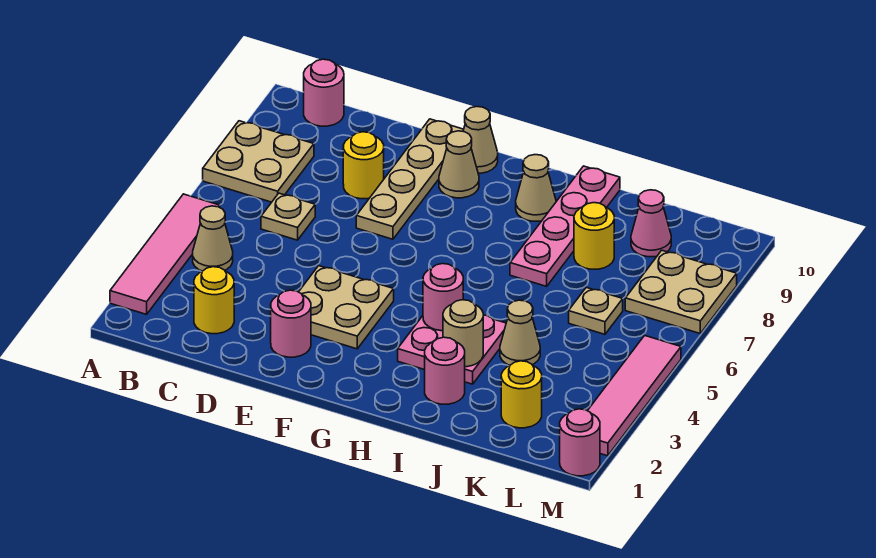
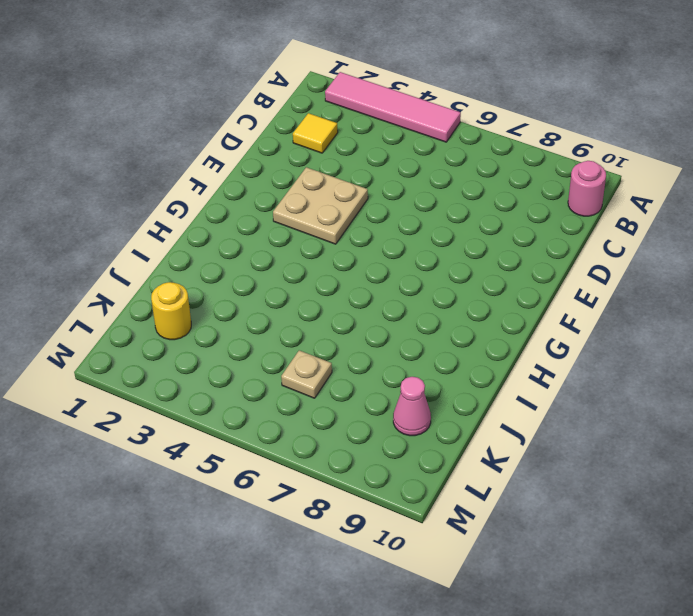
yellow tile C2 level 1 -> yellow round brick C2 level 1
none -> tan plate A7:B8 level 1
none -> tan cone B4 level 1
none -> tan plate C6 level 1

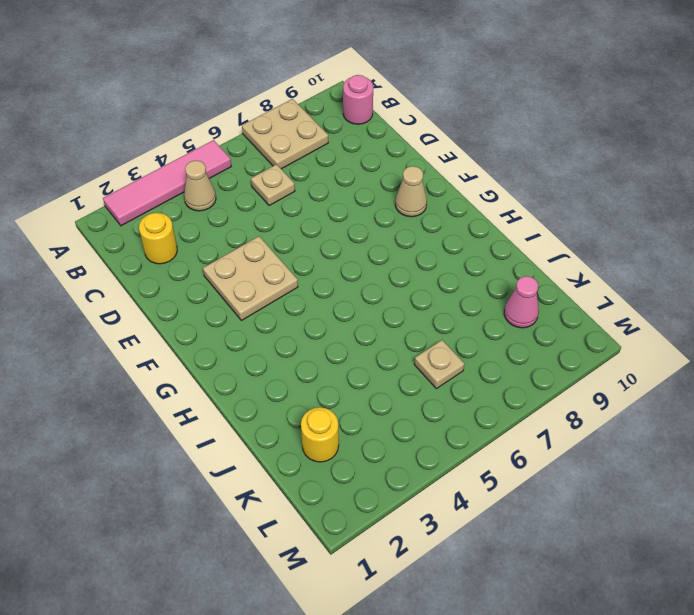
none -> yellow round brick D8 level 1
none -> pink round brick E2 level 1
none -> tan plate E7:E10 level 1

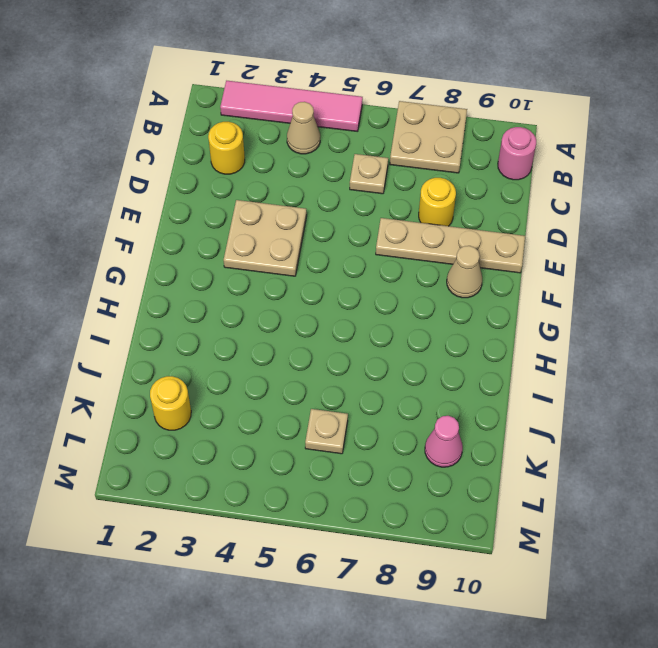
none -> pink round brick E2 level 1
none -> tan cone F10 level 1
none -> pink plate H3:I4 level 1

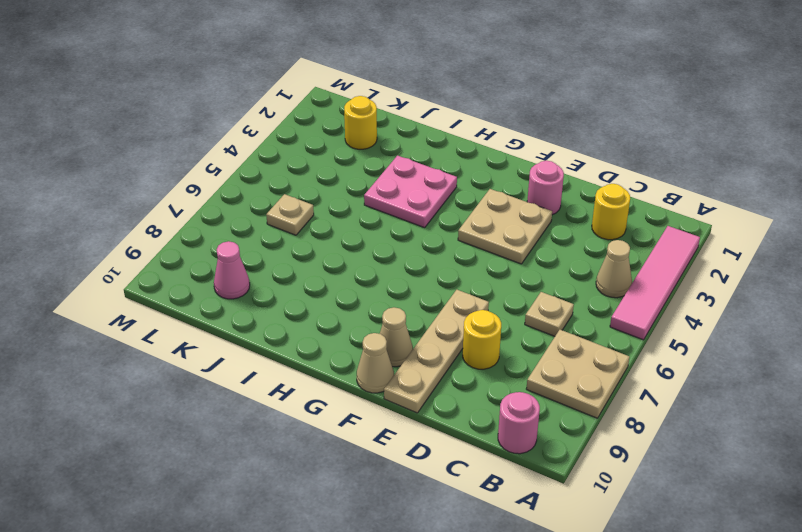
none -> tan cone H9 level 1
none -> pink round brick I2 level 1
none -> pink plate I7:I10 level 1

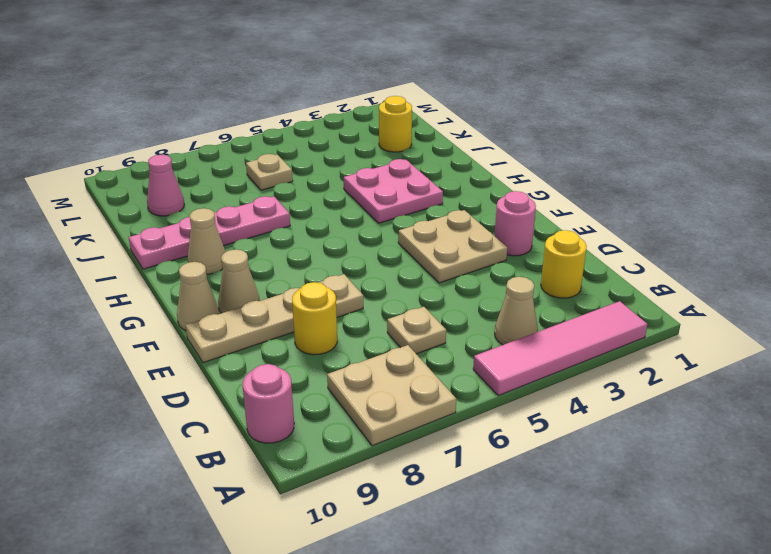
none -> pink round brick I2 level 1
none -> tan cone J4 level 1
none -> yellow round brick J8 level 1

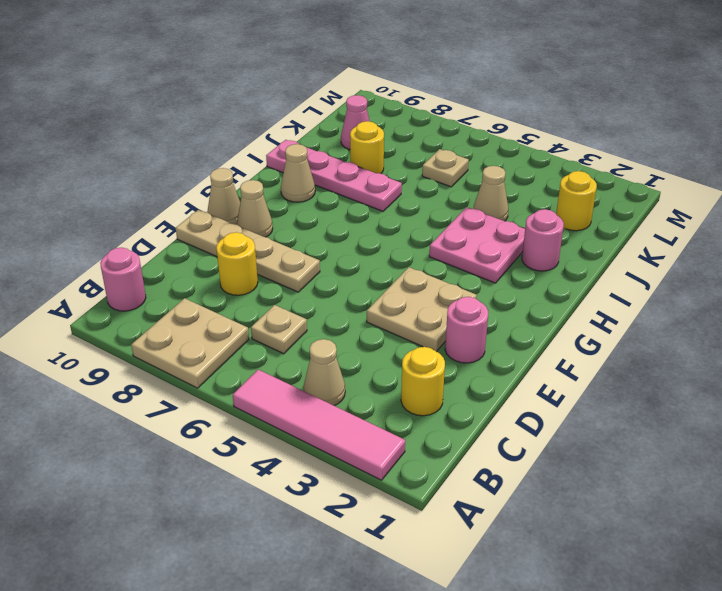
none -> tan plate L7:M8 level 1
none -> pink round brick M1 level 1
none -> pink tile M2:M5 level 1

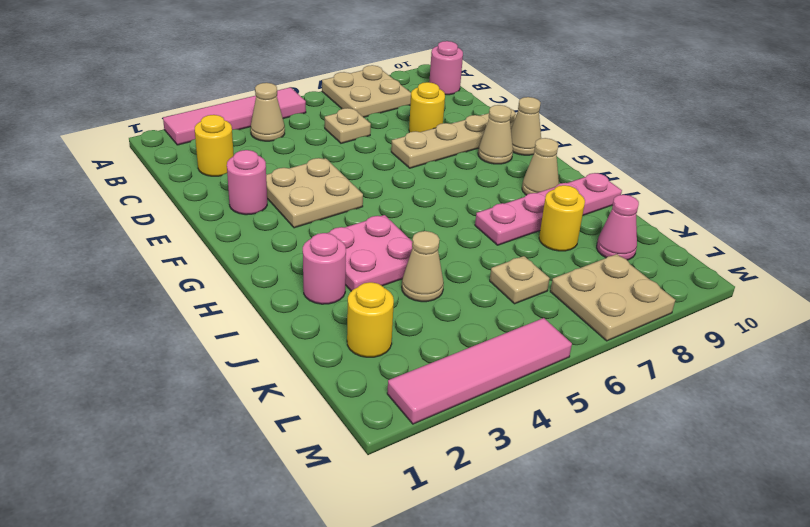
none -> pink round brick M1 level 1
none -> pink round brick H4 level 2
none -> tan round brick I3 level 2

